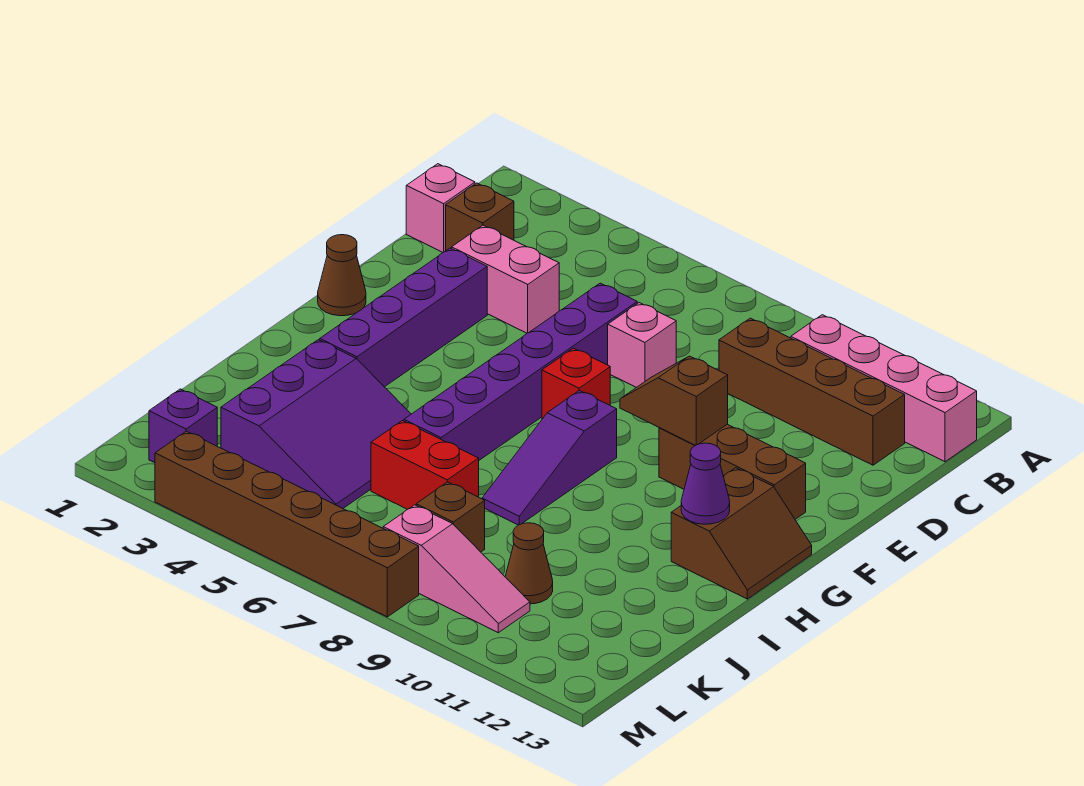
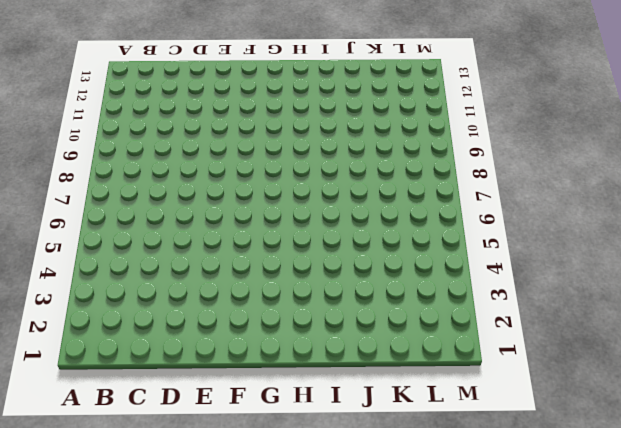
none -> pink brick B10:B13 level 1
none -> pink brick C1 level 1
none -> brown brick C2 level 1

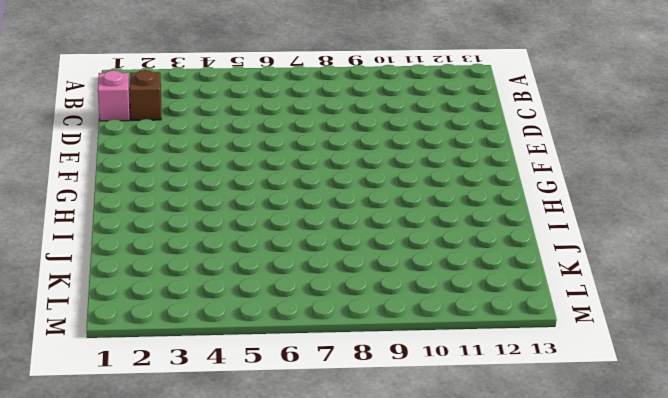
none -> pink brick B10:B13 level 1
none -> brown brick C9:C12 level 1
none -> pink brick D3:D4 level 1

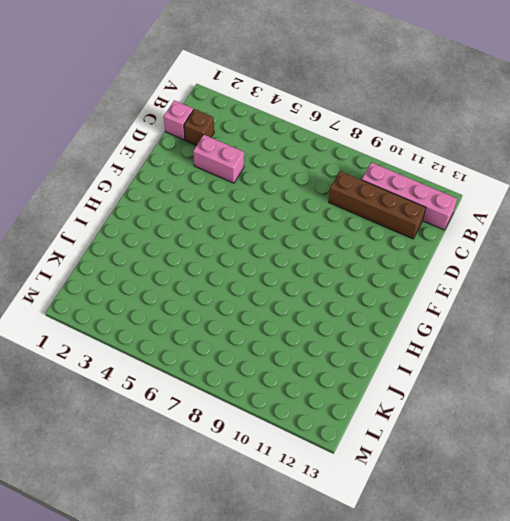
none -> purple brick D6:I6 level 1
none -> pink brick D7 level 1
none -> purple brick E3:H3 level 1

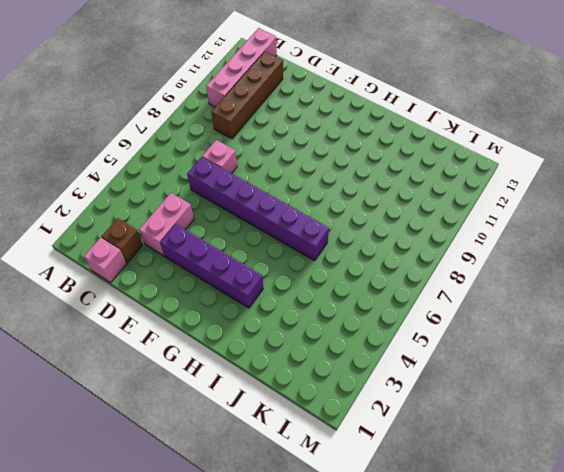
none -> brown cone F1 level 1
none -> red brick F7 level 1
none -> brown brick F10:F12 level 1

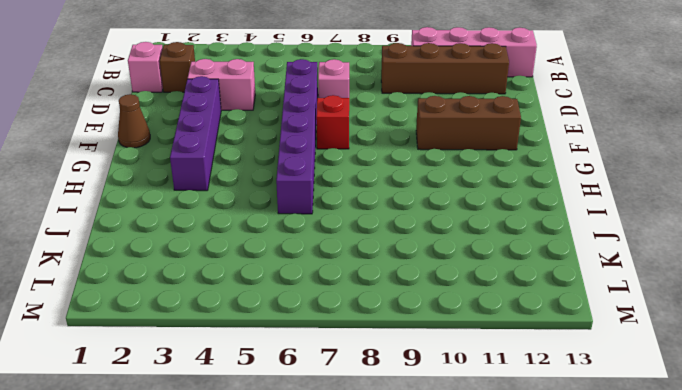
none -> purple slope G8:I8 level 1 top G
none -> brown slope G12:H13 level 1 top 12
none -> purple slope I3:K5 level 1 top 3

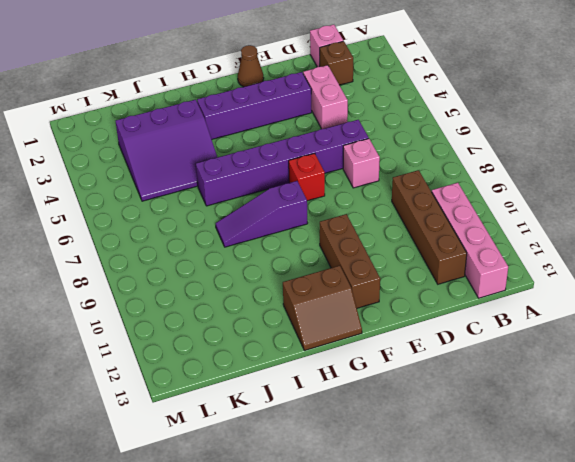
none -> red brick J6:J7 level 1
none -> brown brick K8 level 1
none -> brown cone K10 level 1

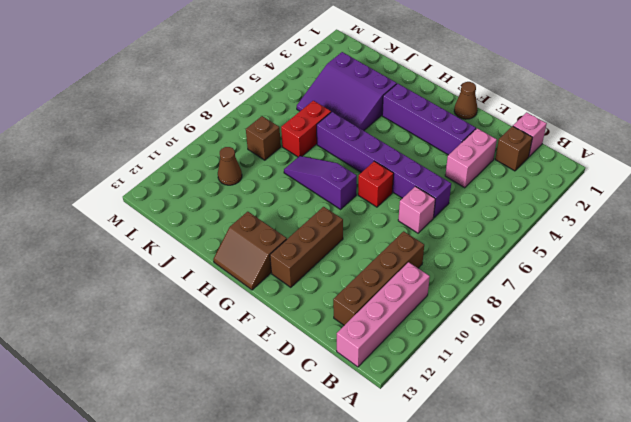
none -> purple brick L2 level 1
none -> pink slope L8:L10 level 1 top 8
none -> brown brick M3:M8 level 1

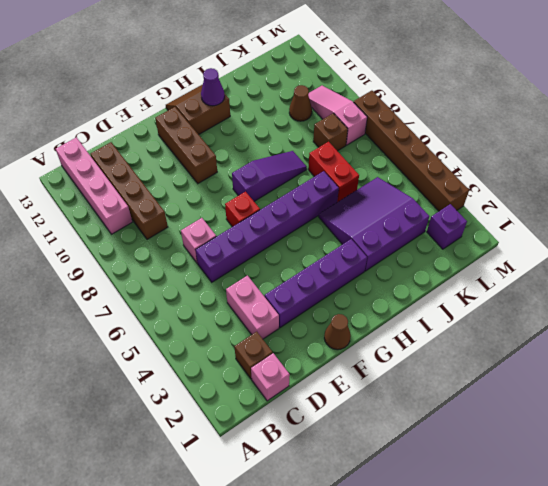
none -> brown slope F9:F10 level 2 top 10

